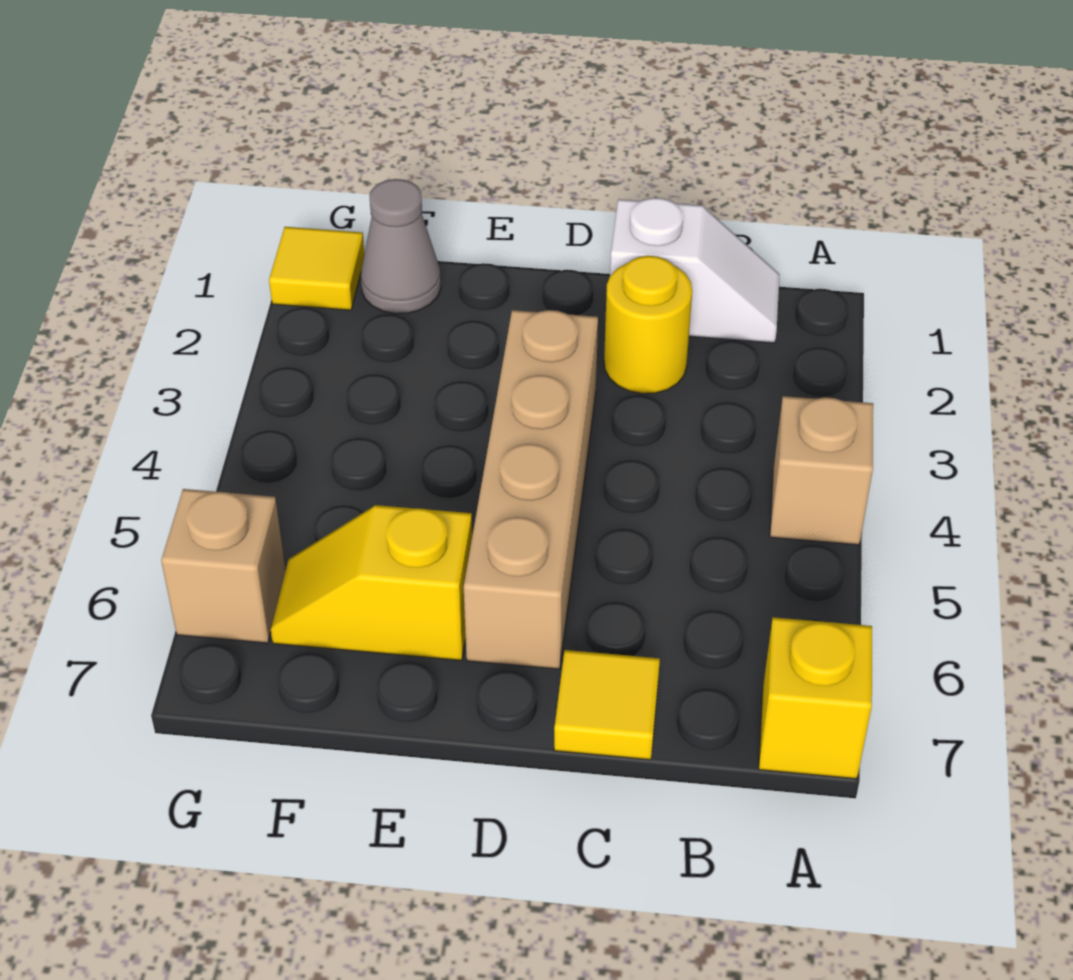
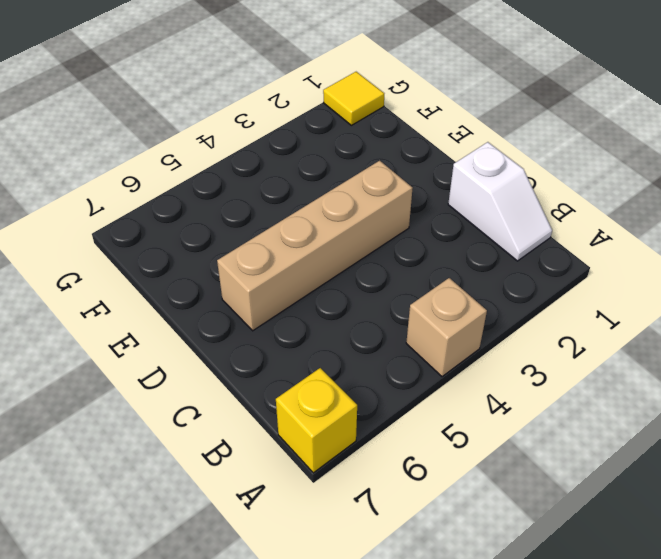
none -> yellow round brick C2 level 1
none -> yellow tile C7 level 1

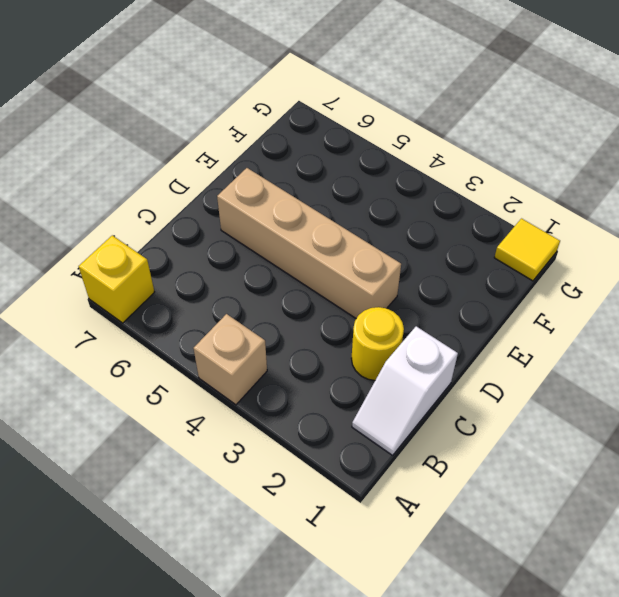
none -> yellow tile C7 level 1
none -> yellow slope E6:F6 level 1 top E

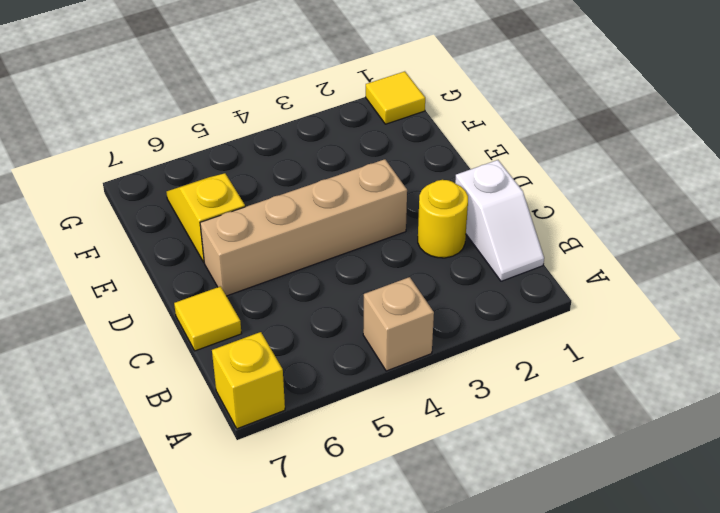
none -> grey cone F1 level 1
none -> tan brick G6 level 1

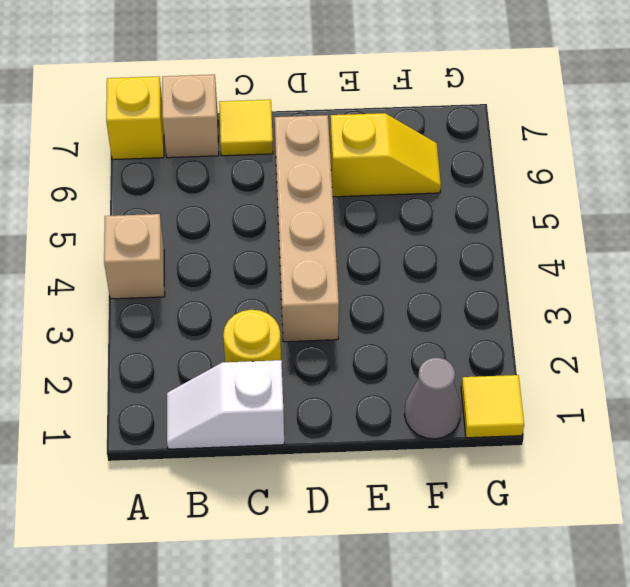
tan brick B7 level 1 -> tan brick G6 level 1

